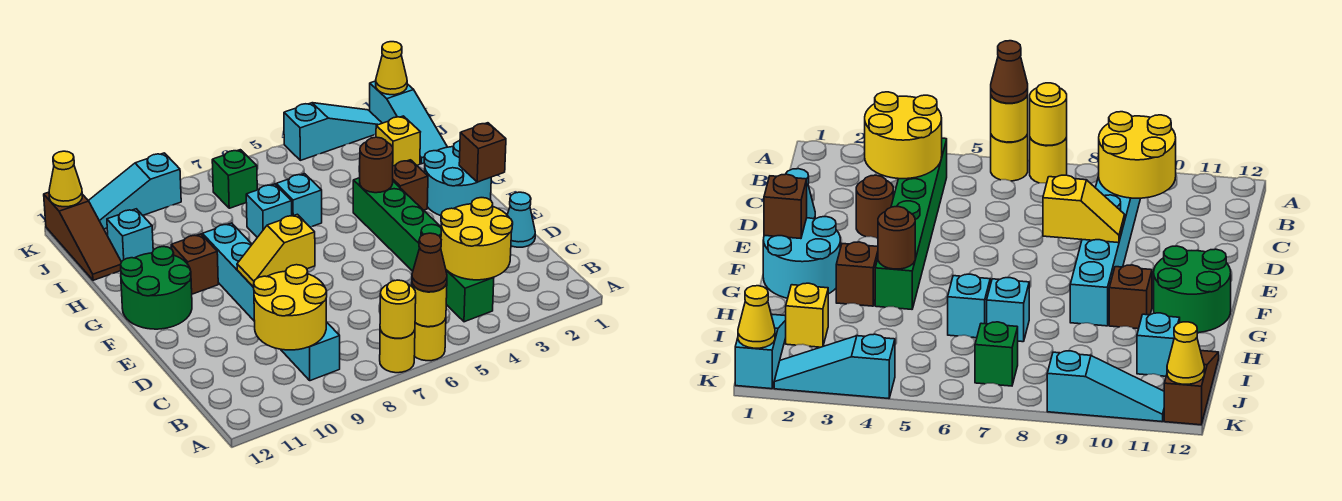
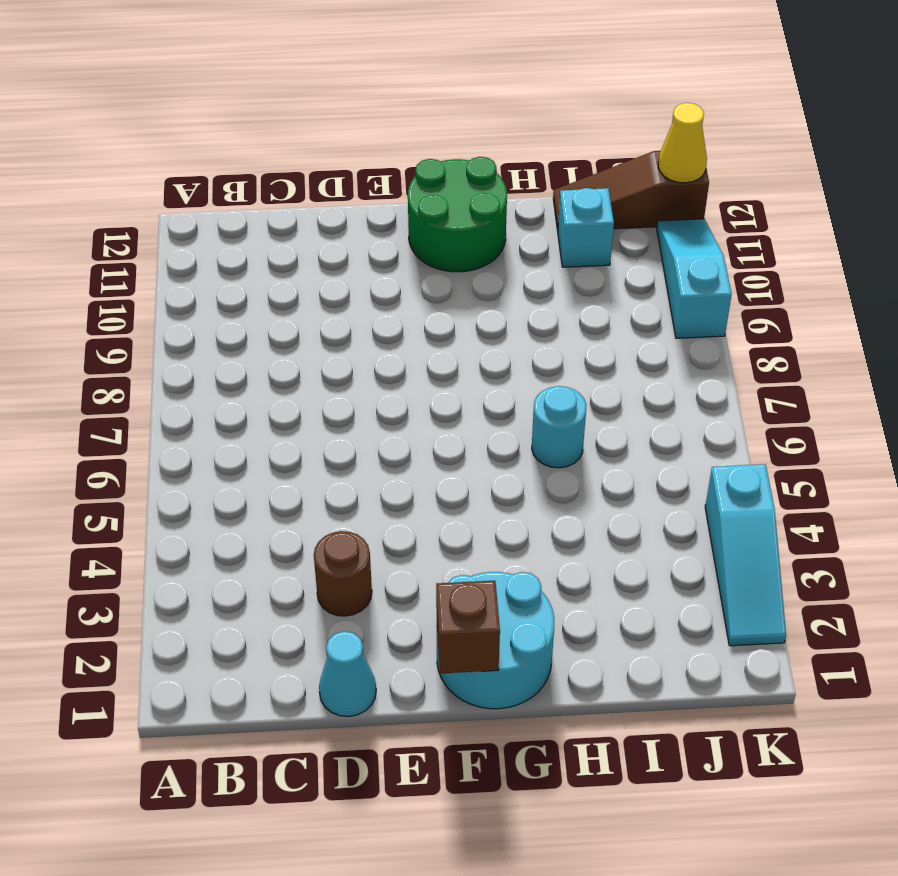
cyan round brick H6 level 1 -> cyan brick H6 level 1
none -> yellow round brick A6 level 1
none -> yellow round brick A7 level 1
none -> green brick B4:G4 level 1

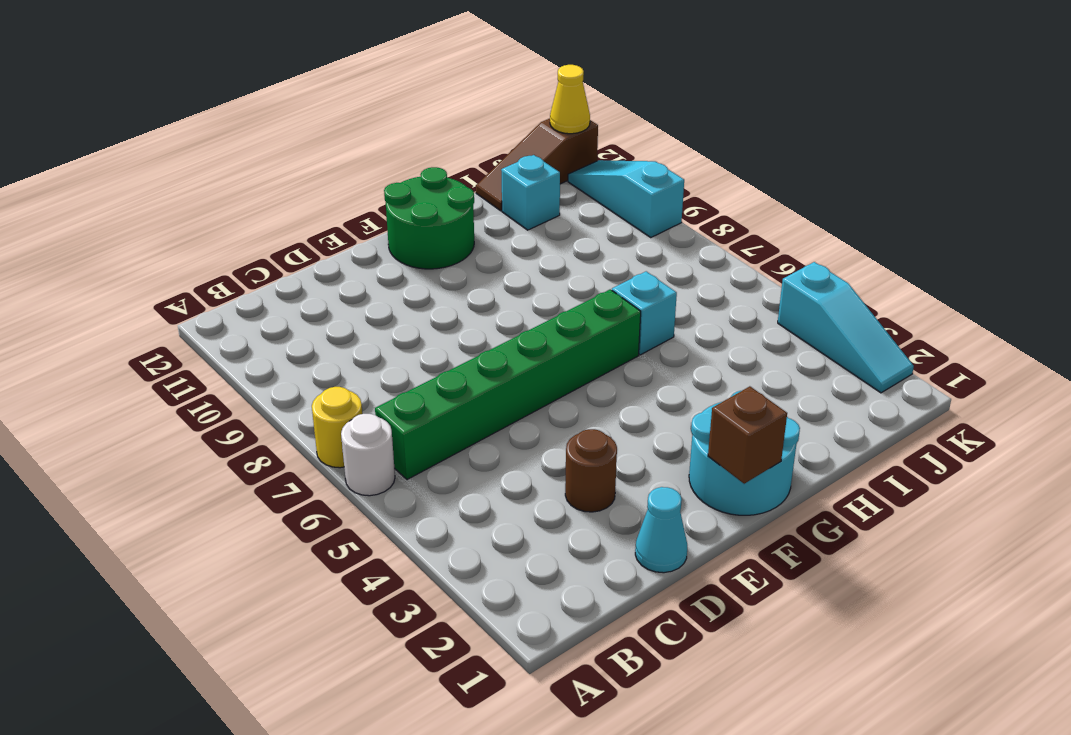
white round brick A6 level 1 -> yellow round brick A6 level 1
green brick B6:G6 level 1 -> green brick B4:G4 level 1
none -> cyan brick B9:G9 level 1
none -> brown brick G3 level 1
none -> brown brick G10 level 1

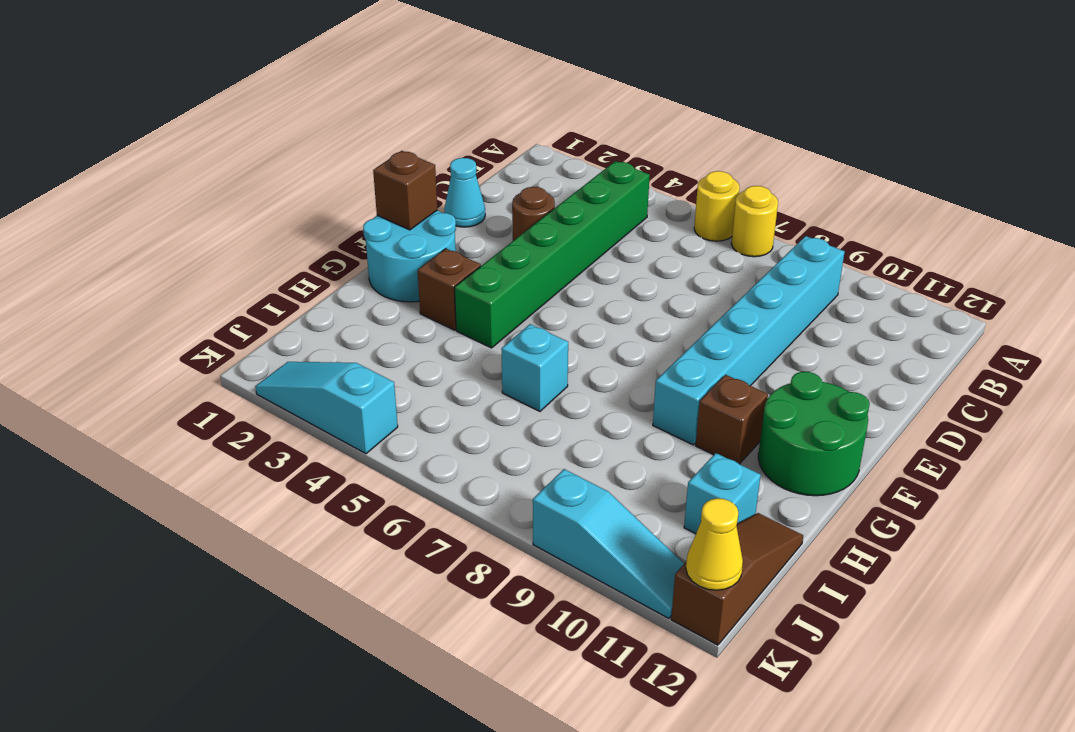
none -> cyan brick H7 level 1
none -> cyan slope I1:K1 level 1 top K
none -> yellow brick I2 level 1

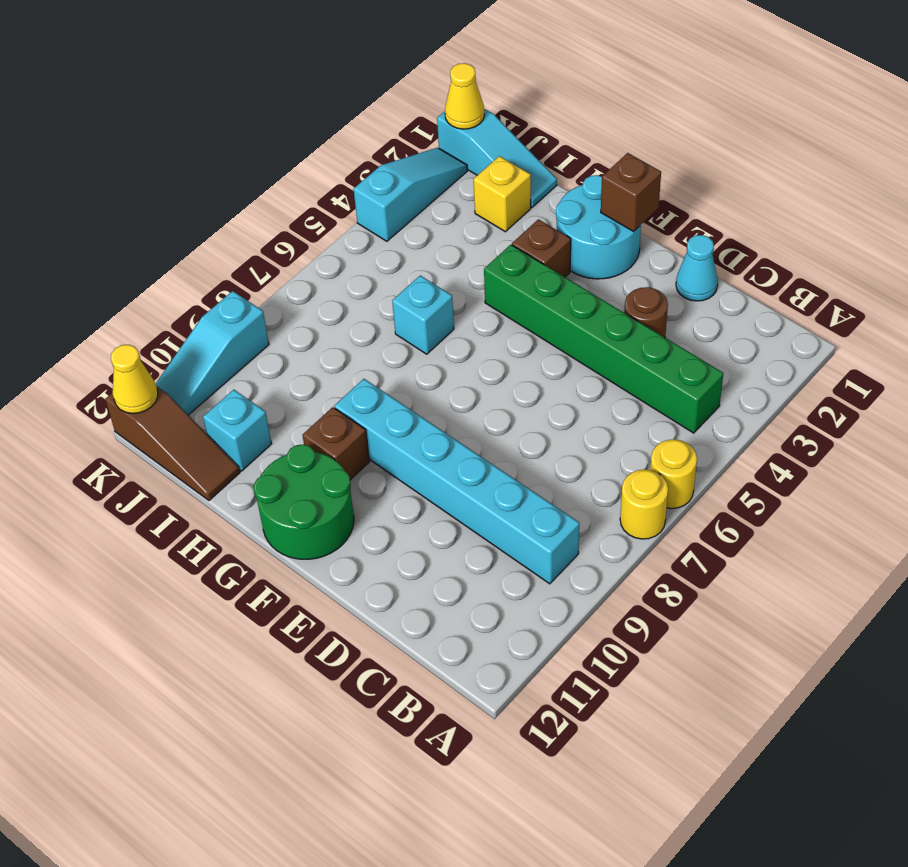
none -> cyan brick H7 level 1
none -> green brick J7 level 1
none -> yellow round brick A6 level 2

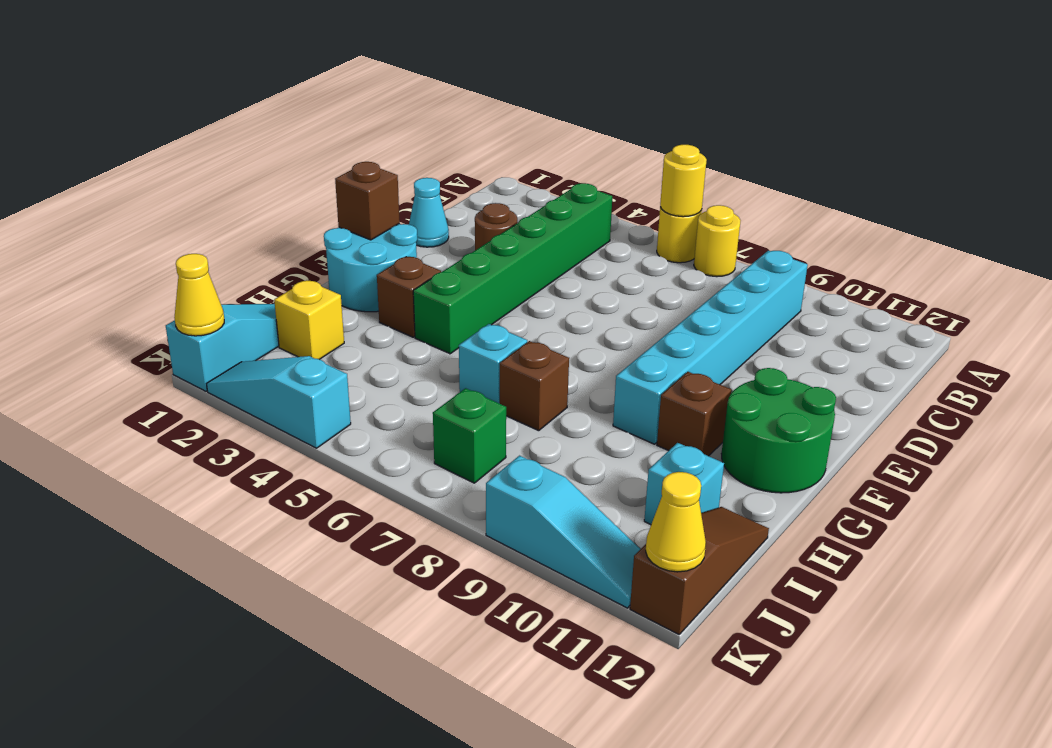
brown brick H7 level 1 -> cyan brick H7 level 1
none -> yellow round brick A7 level 2
none -> yellow round brick B3:C4 level 2
none -> yellow round brick B9:C10 level 2

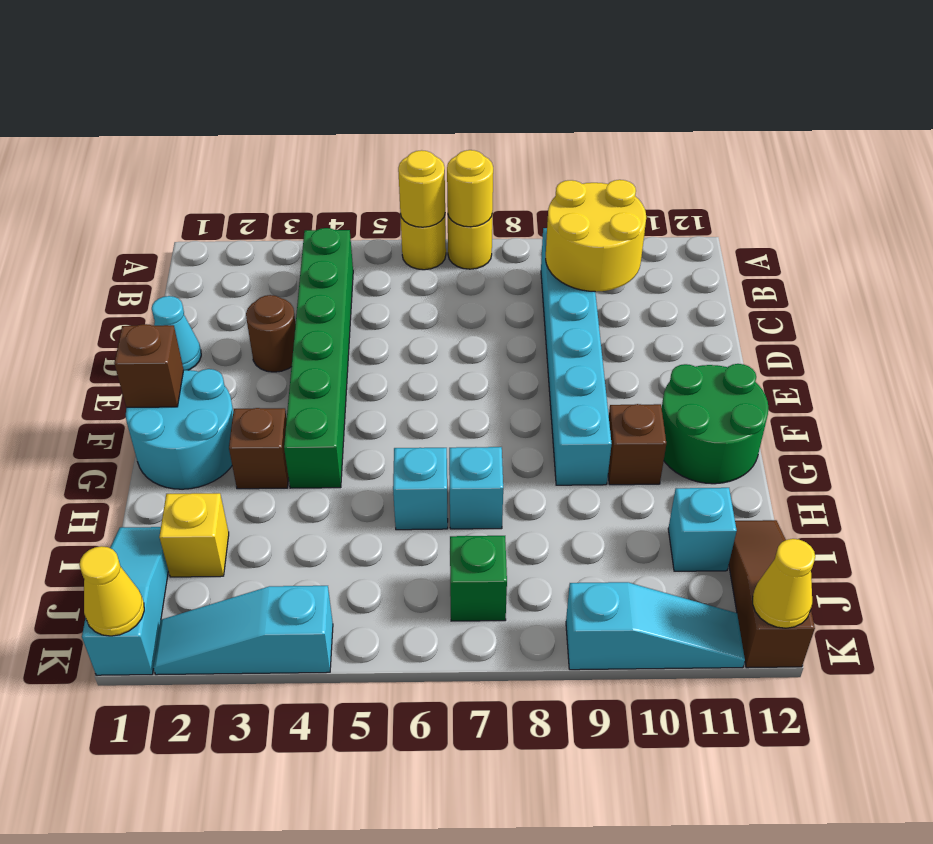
none -> yellow round brick B3:C4 level 2
none -> yellow slope E8:E9 level 2 top 8
none -> brown round brick G4 level 2

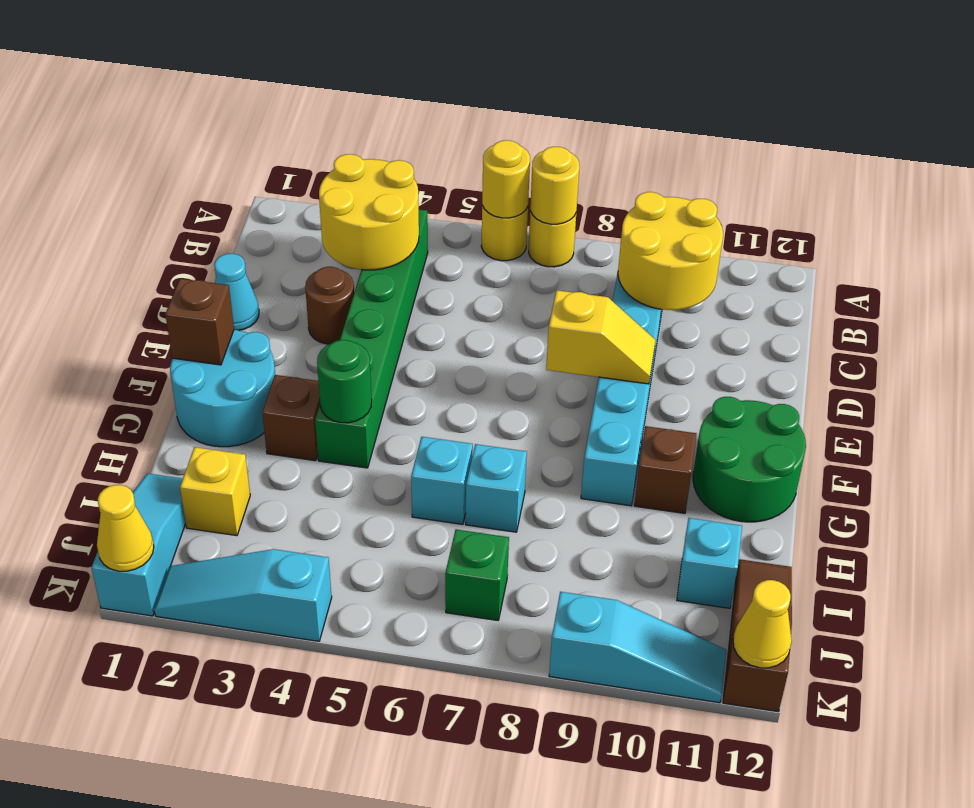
green round brick G4 level 2 -> brown round brick G4 level 2
none -> brown cone A6 level 3

